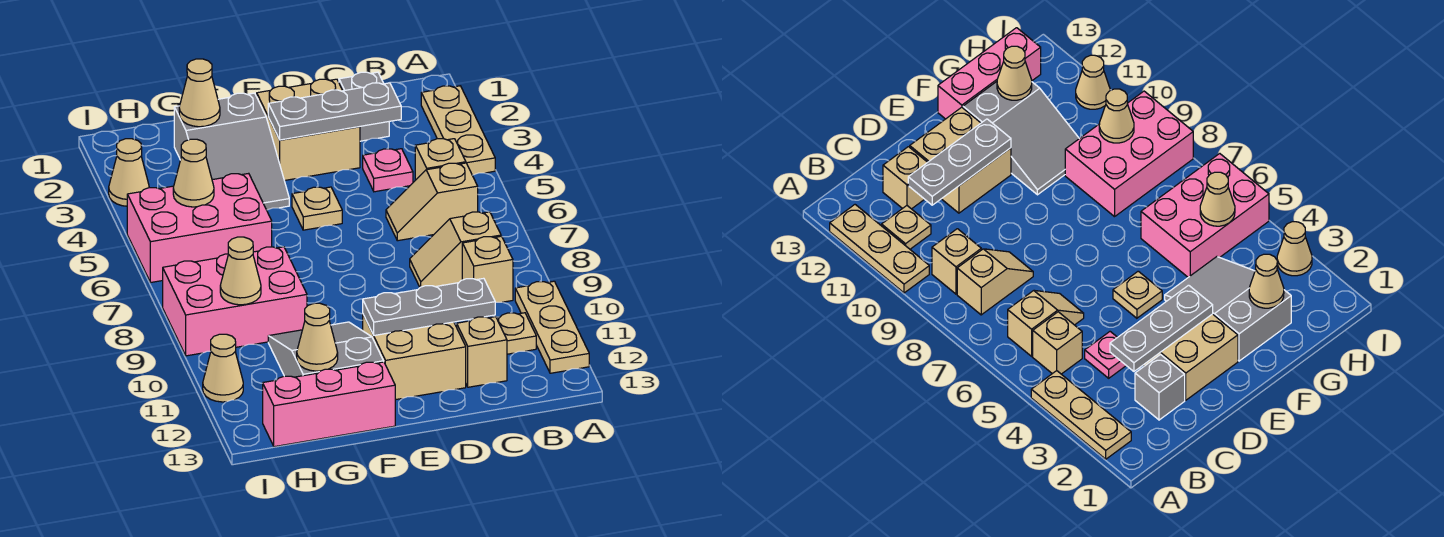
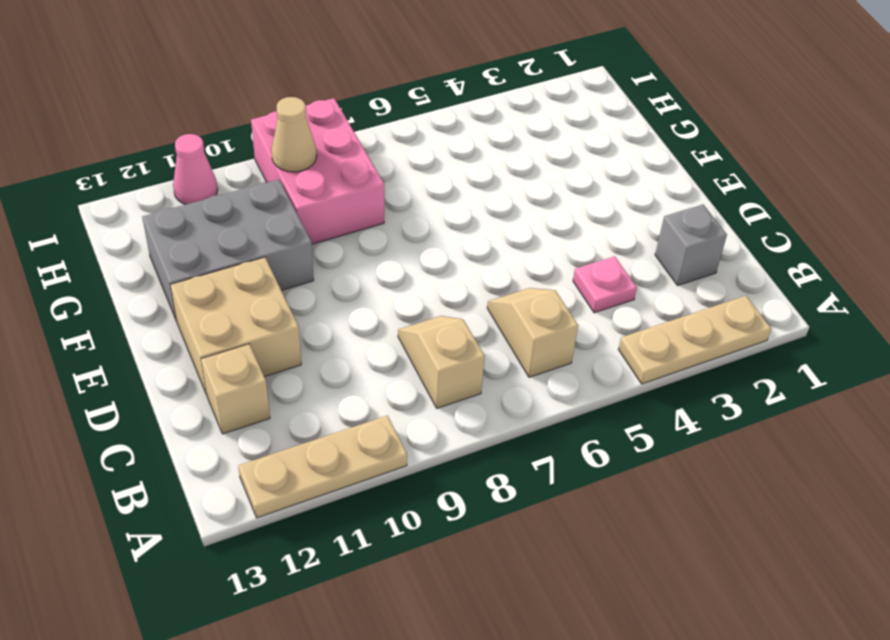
grey brick F10:G12 level 1 -> grey slope F10:G12 level 1 top 12
pink cone I11 level 1 -> tan cone I11 level 1
none -> tan brick B5 level 1
none -> tan brick B9 level 1
none -> tan plate B11 level 1

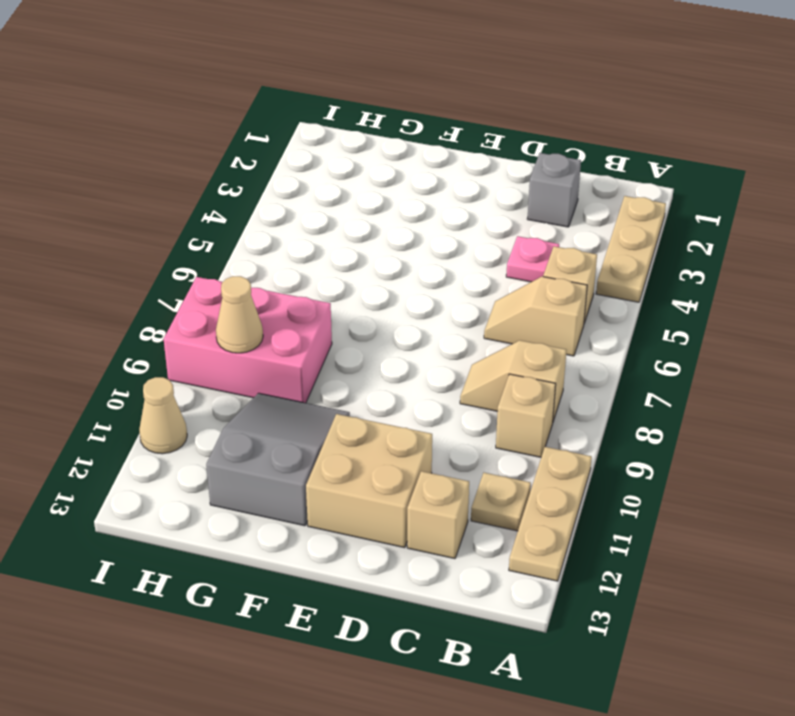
none -> tan brick D2:E3 level 1
none -> tan plate E5 level 1
none -> grey slope F2:G4 level 1 top 2

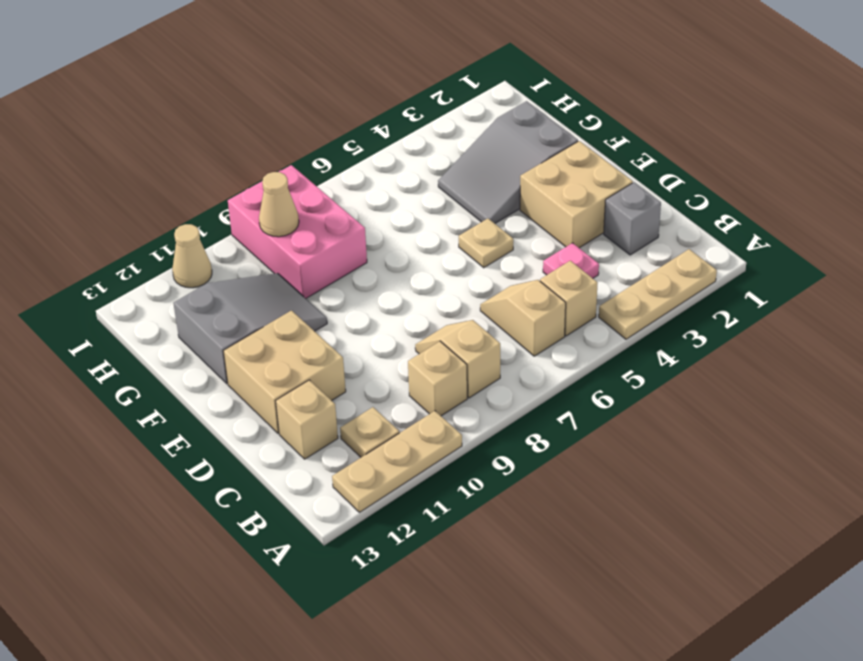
none -> pink brick F13:H13 level 1
none -> pink brick G5:I6 level 1
none -> tan cone I3 level 1

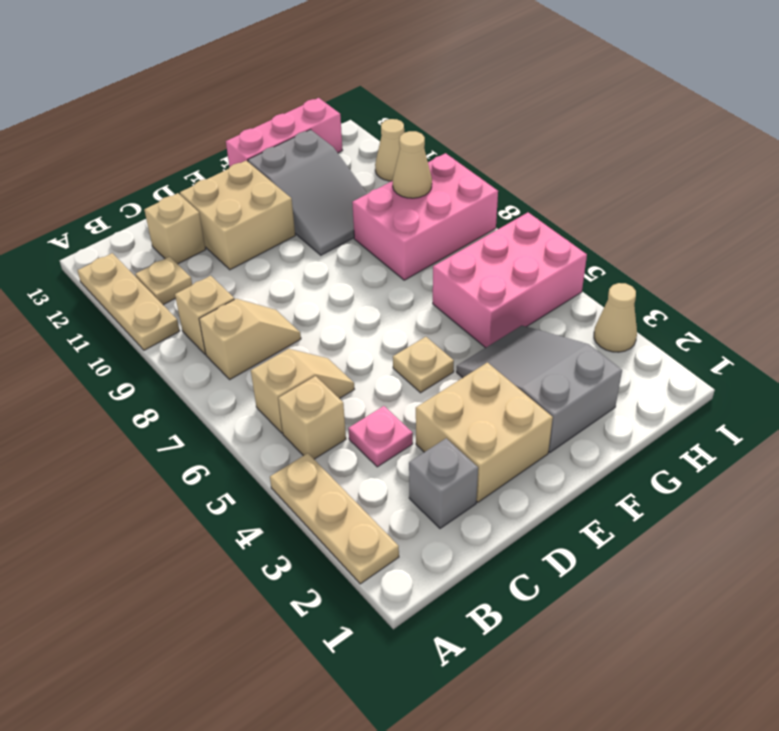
none -> grey plate C3:E3 level 2
none -> grey plate C11:E11 level 2
none -> tan cone G2 level 2

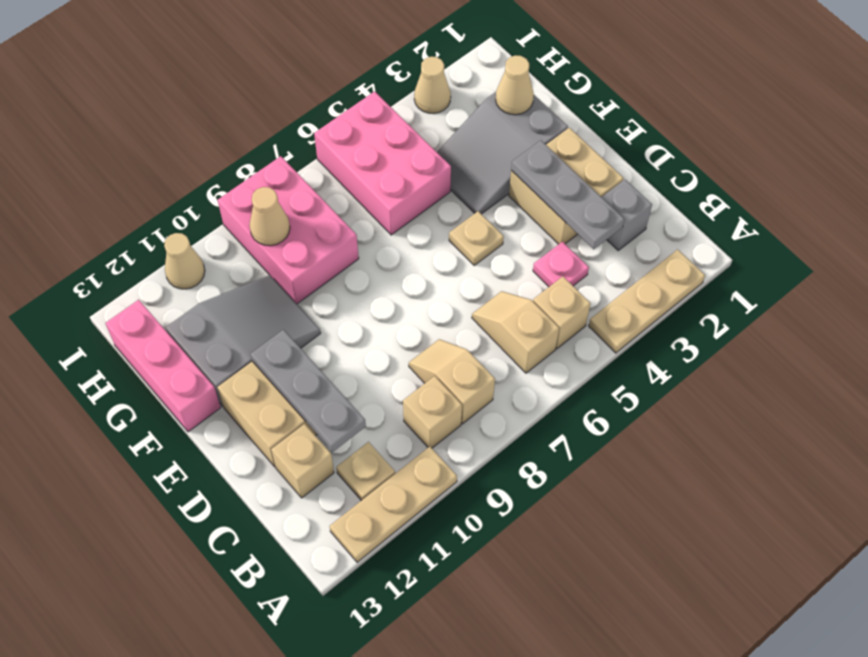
none -> tan cone G12 level 2
none -> tan cone H5 level 2

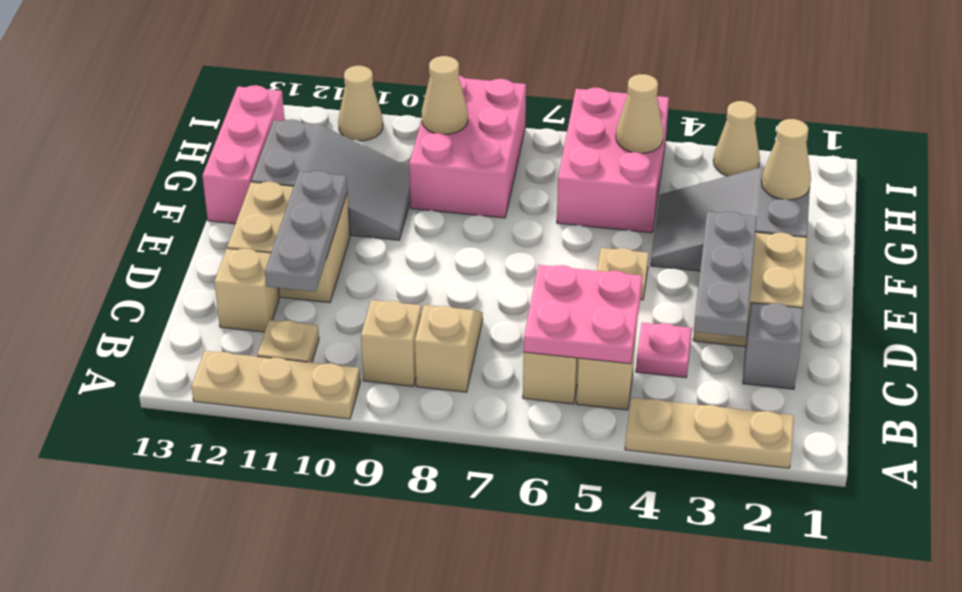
pink plate B5:C6 level 2 -> none
none -> tan cone G12 level 2

